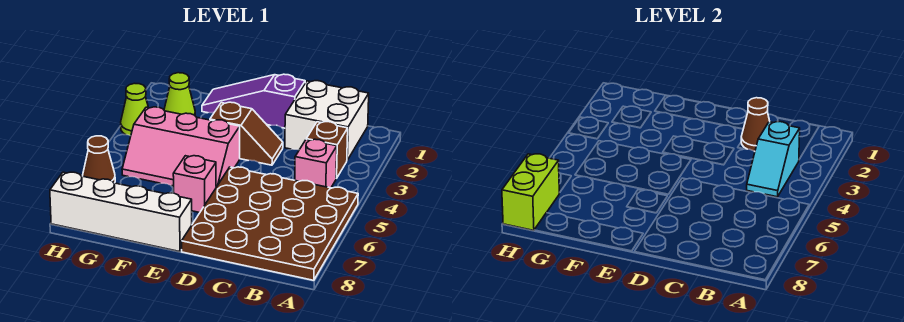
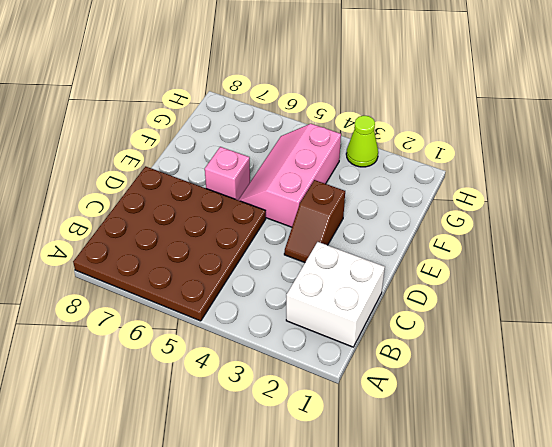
none -> brown brick B3 level 1
none -> pink brick B4 level 1
none -> purple slope D1:F1 level 1 top D

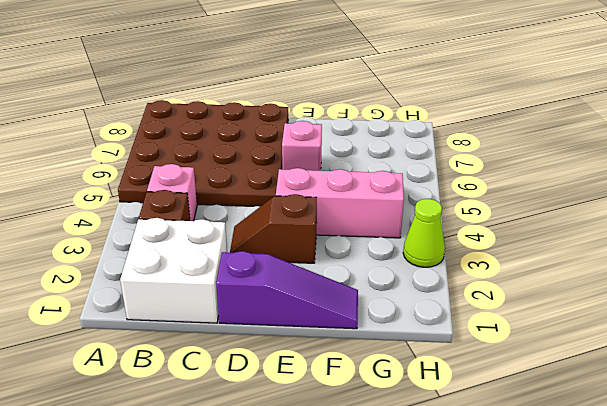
none -> white brick E8:H8 level 1
none -> lime cone G2 level 1
none -> brown cone H6 level 1

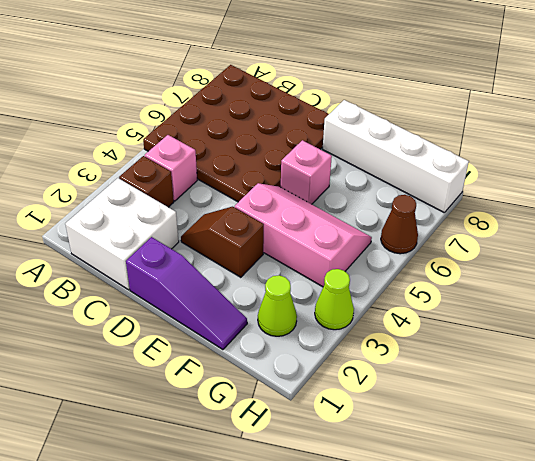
none -> cyan slope B3:B4 level 2 top 3
none -> brown cone C2 level 2
none -> lime brick H7:H8 level 2

